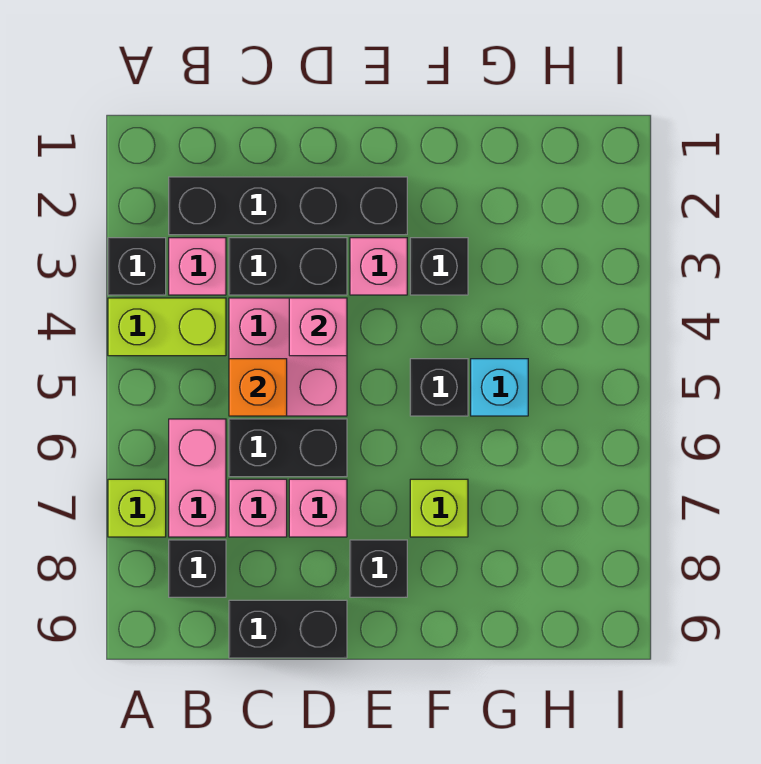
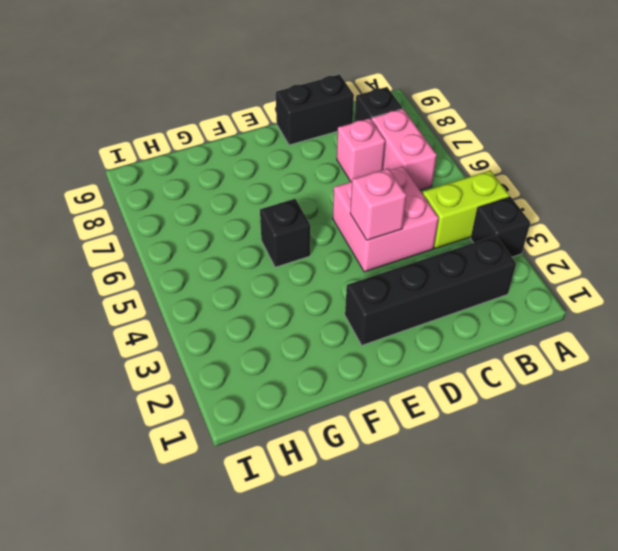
none -> lime brick A7 level 1
none -> pink brick B3 level 1
none -> black brick C3:D3 level 1

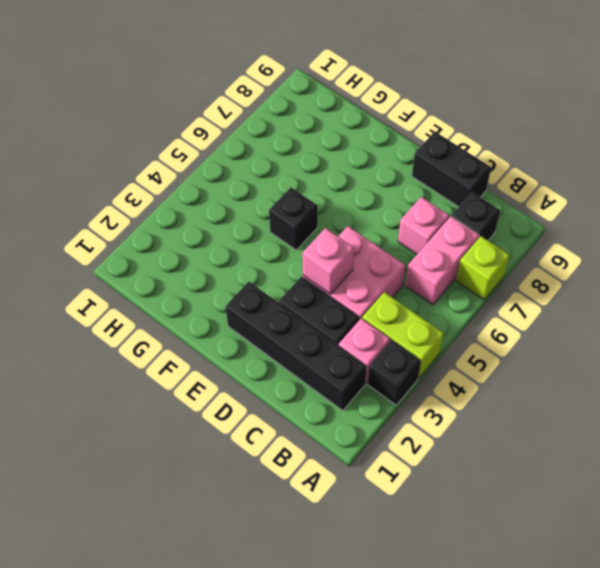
none -> black brick C6:D6 level 1
none -> pink brick D7 level 1
none -> pink brick E3 level 1

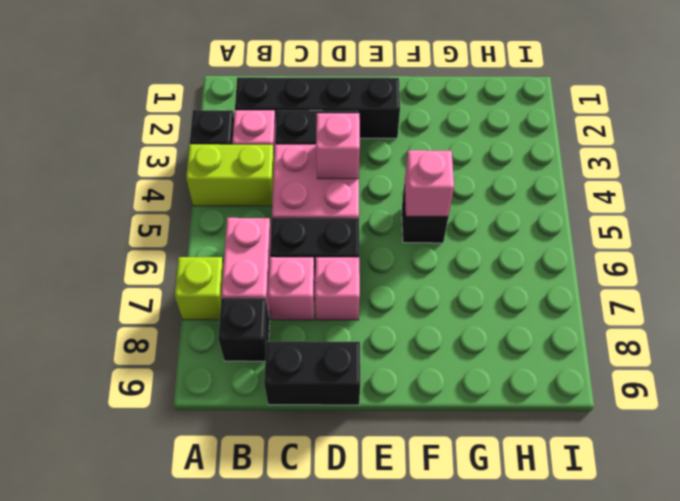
pink brick F5 level 2 -> pink brick E3 level 1
none -> black brick E8 level 1
none -> black brick F3 level 1
none -> lime brick F7 level 1

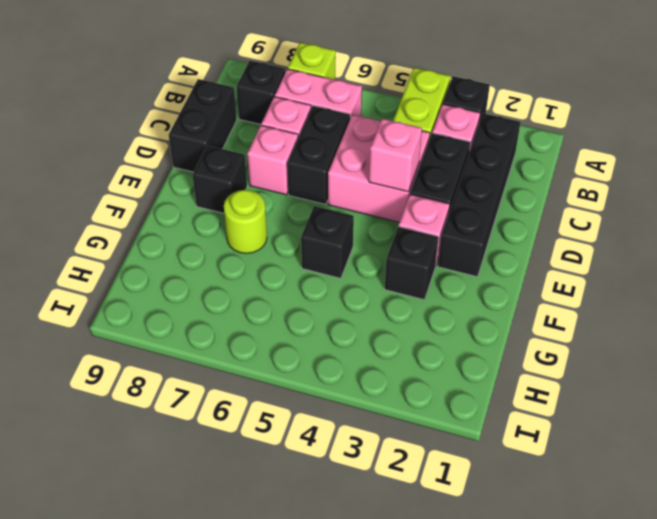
lime round brick F7 level 1 -> lime brick F7 level 1
none -> cyan brick G5 level 1
none -> orange brick C5 level 2

